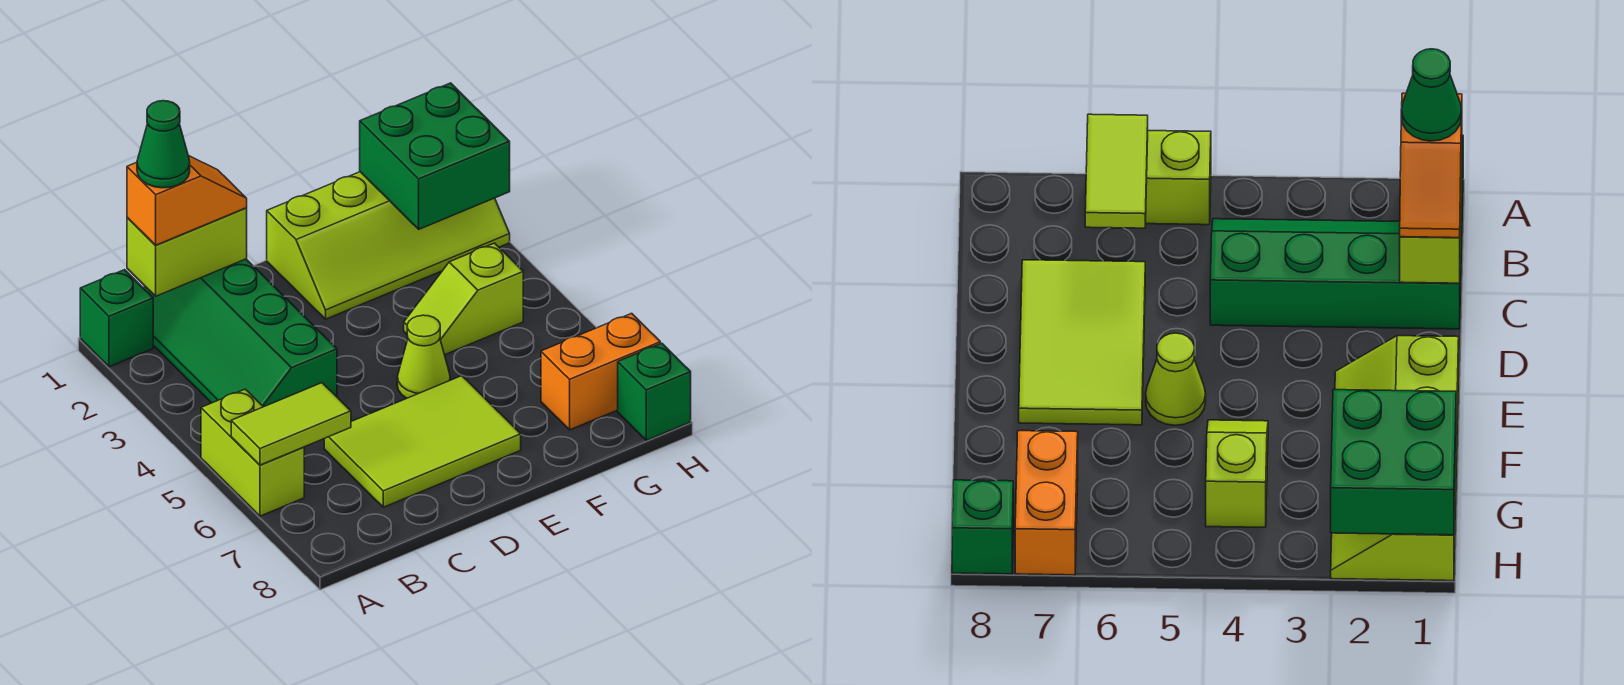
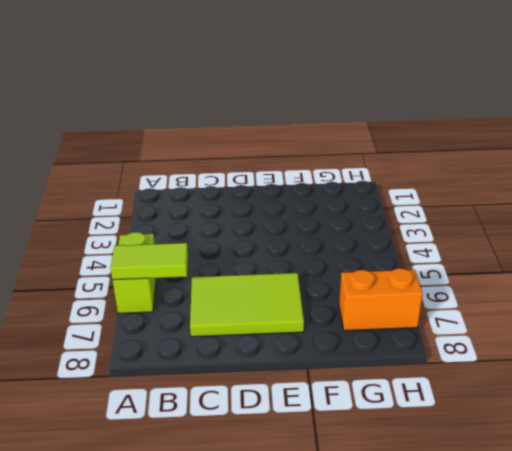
none -> green brick A1 level 1
none -> green slope B1:C4 level 1 top C
none -> lime slope E1:H2 level 1 top 1

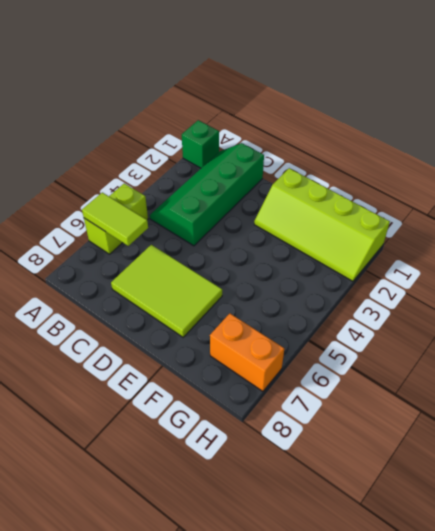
none -> lime cone E5 level 1
none -> lime slope F4:G4 level 1 top G
none -> green brick H8 level 1

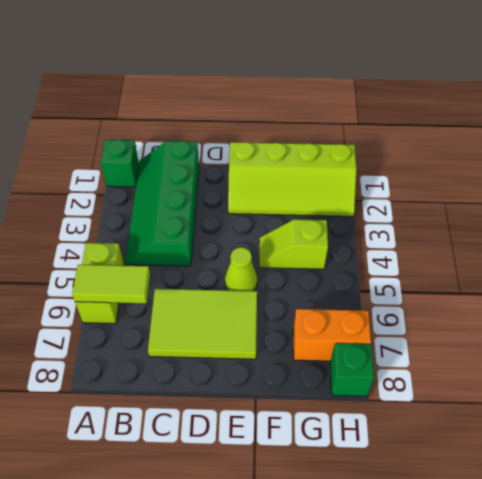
none -> lime brick B1:C1 level 2
none -> green brick G1:H2 level 2
none -> orange slope B1:C1 level 3 top B

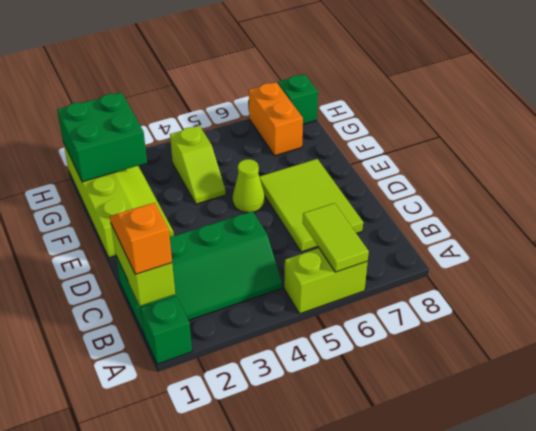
none -> green cone B1 level 4

